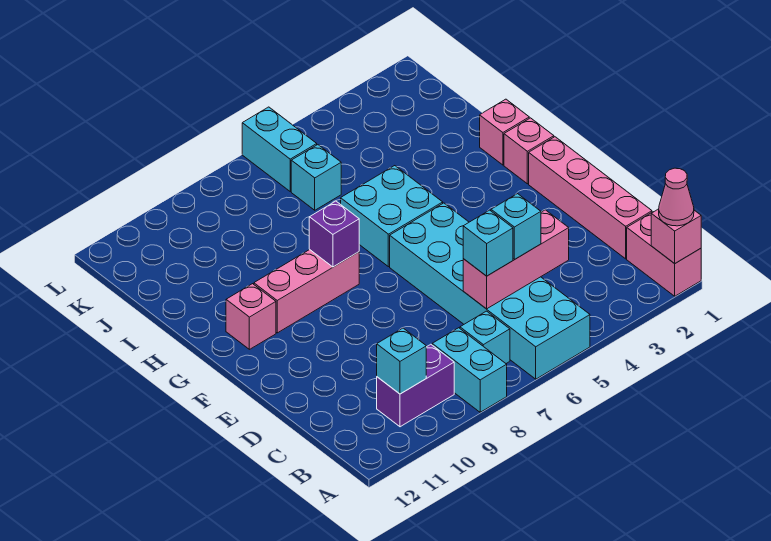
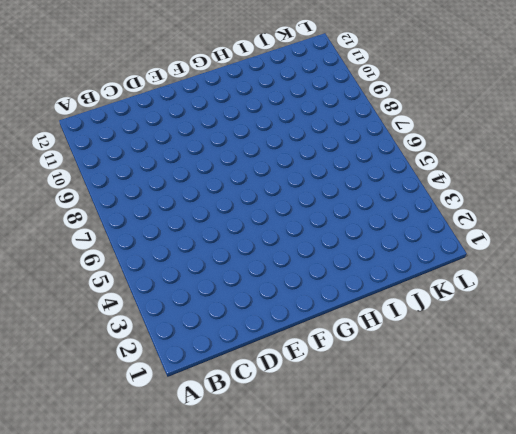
none -> pink brick A1:B1 level 1
none -> cyan brick A5:F6 level 1
none -> cyan brick A8:B8 level 1

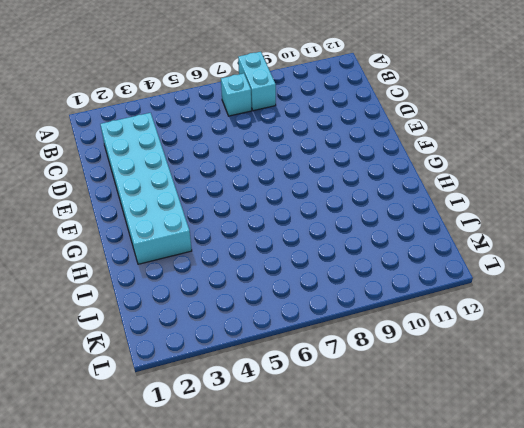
cyan brick C2:H3 level 1 -> cyan brick A5:F6 level 1
none -> pink brick A1:B1 level 1
none -> purple brick B9:B10 level 1
none -> pink brick C1:F1 level 1

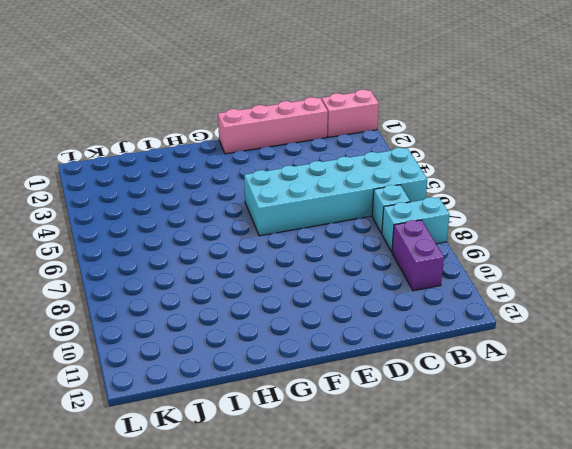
none -> pink brick G1 level 1
none -> cyan brick G5:H6 level 1
none -> pink brick G8:G10 level 1

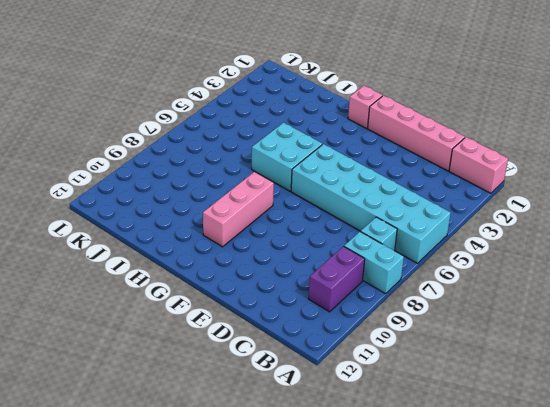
none -> pink brick G11 level 1
none -> pink brick H1 level 1
none -> cyan brick J6 level 1

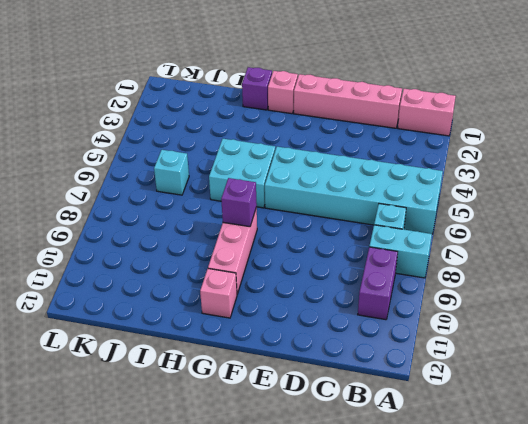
purple brick H1 level 1 -> pink brick H1 level 1
none -> cyan brick K6:L6 level 1
none -> pink brick A1 level 2
none -> cyan brick B10 level 2

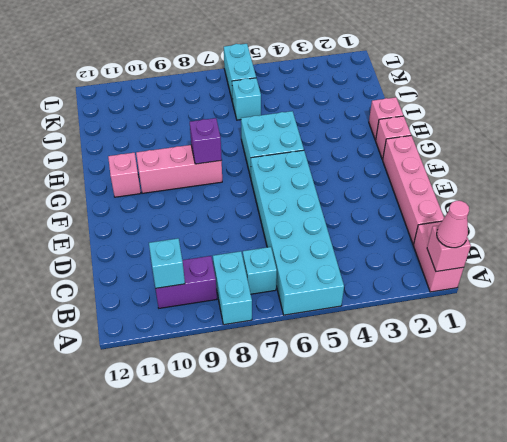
none -> pink brick C4:C6 level 2
none -> cyan brick C5 level 3
none -> cyan brick C6 level 3

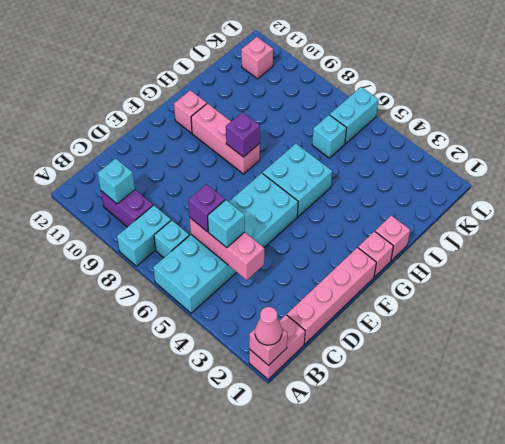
purple brick C6 level 3 -> cyan brick C6 level 3
pink brick K11 level 1 -> none

